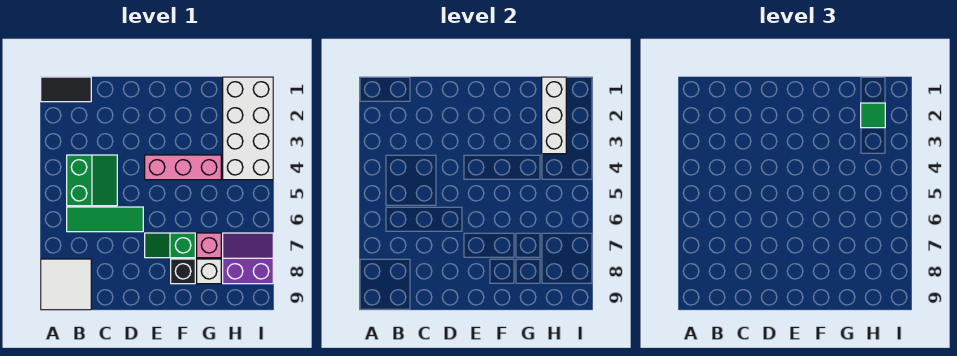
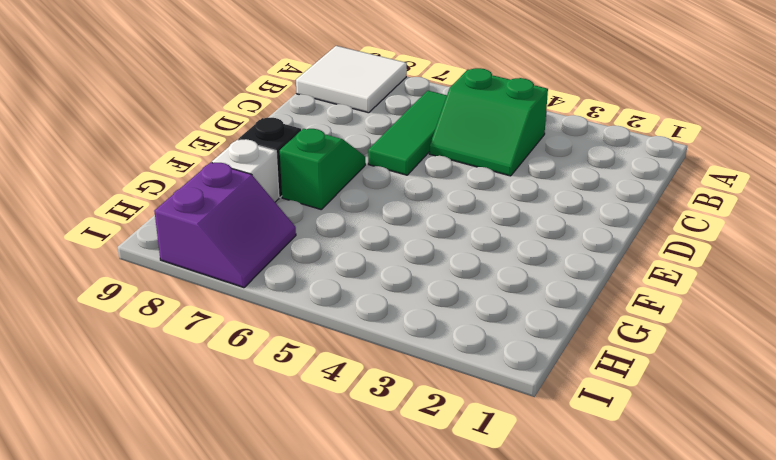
none -> black tile A1:B1 level 1
none -> pink brick E4:G4 level 1
none -> pink brick G7 level 1

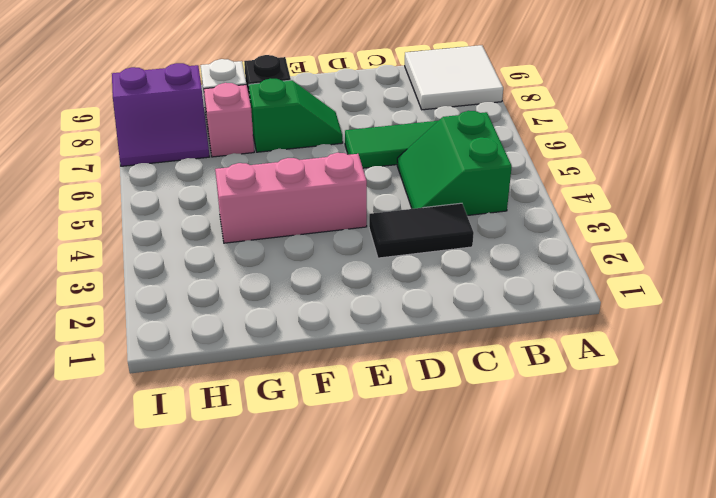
black tile C3:D3 level 1 -> black tile A1:B1 level 1
none -> white brick H1:I4 level 1
none -> white brick H1:H3 level 2
none -> green tile H2 level 3

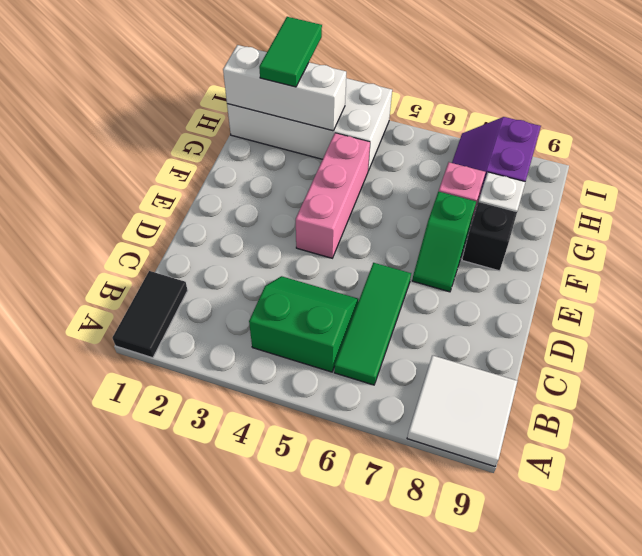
green tile H2:I2 level 3 -> green tile H2 level 3

